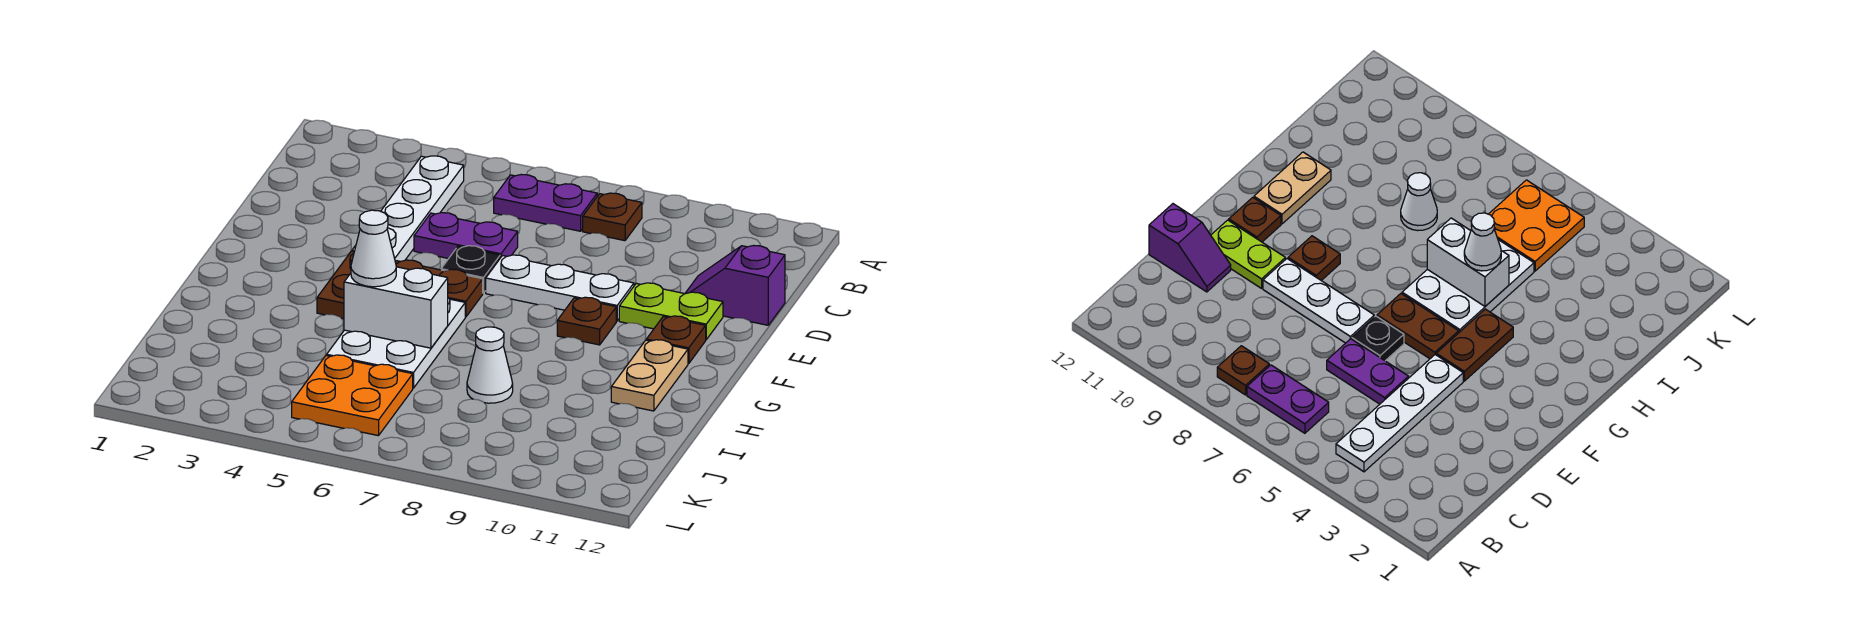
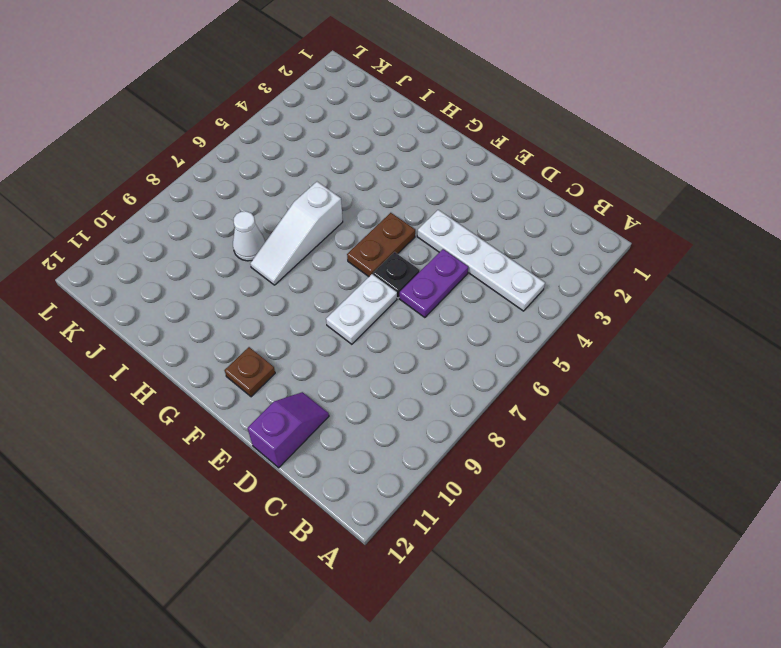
white plate E7:E8 level 1 -> white plate E7:E9 level 1
white slope H6:H8 level 1 top 6 -> white plate G5:I6 level 1
none -> purple plate B6:B7 level 1
none -> brown plate B8 level 1
none -> lime plate E10:E11 level 1

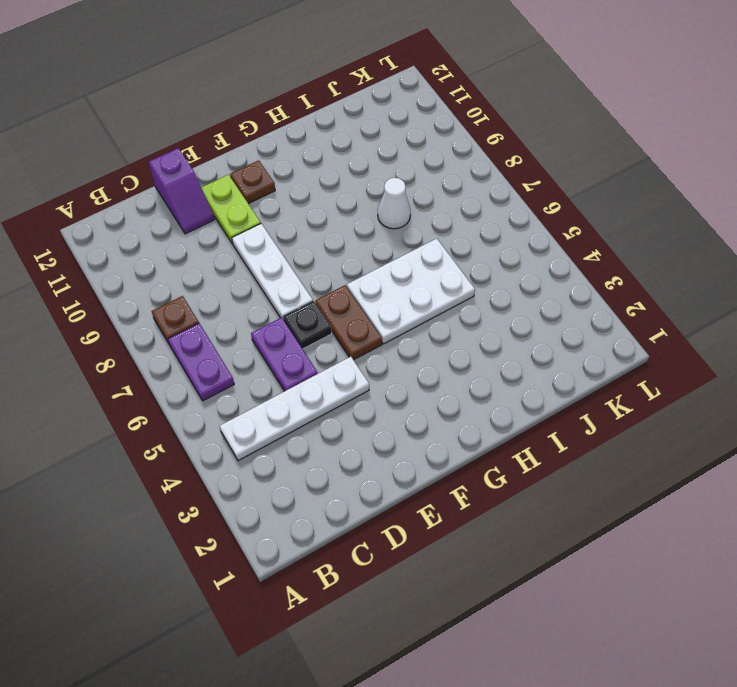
none -> brown plate F4:G4 level 1
none -> brown plate F9 level 1
none -> tan plate G11:H11 level 1

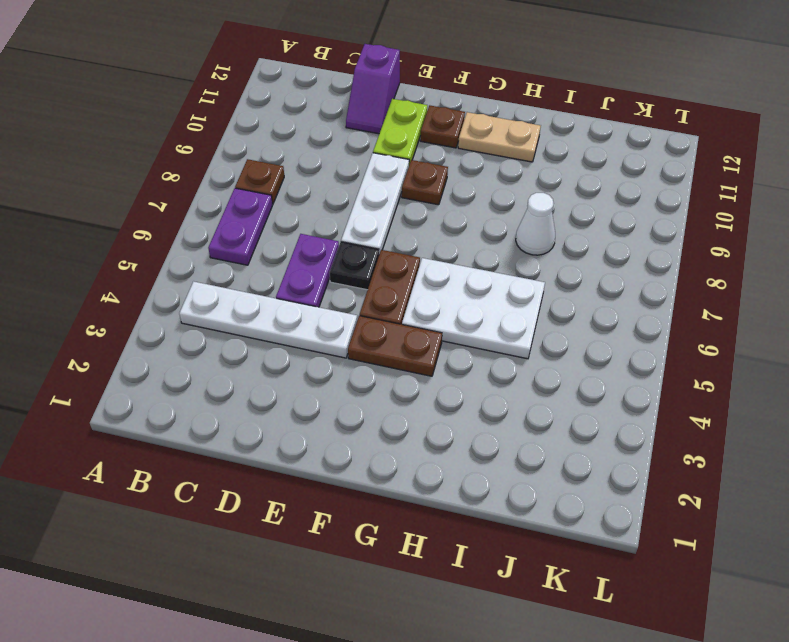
none -> orange plate J5:K6 level 1
none -> white brick H5:H6 level 2
none -> white cone H5 level 3

